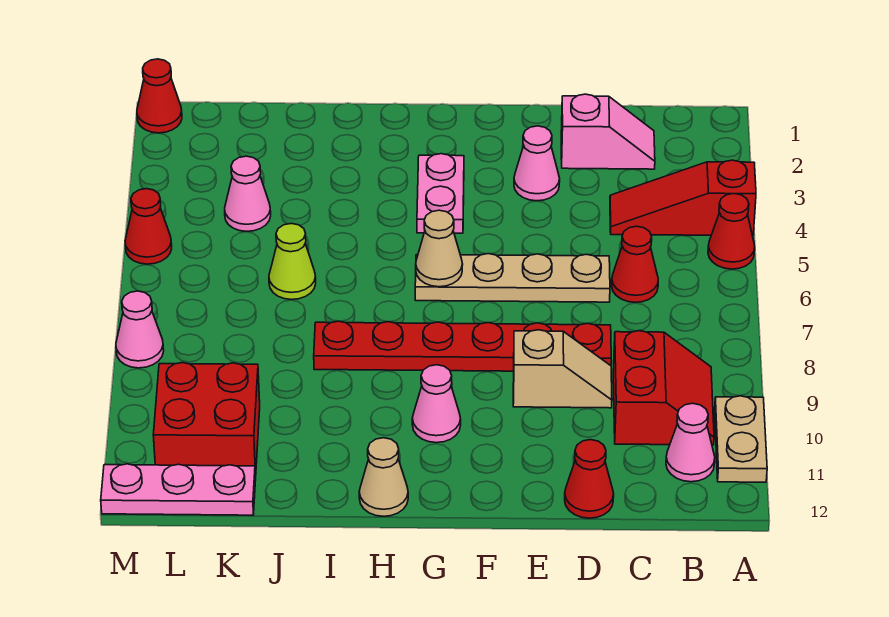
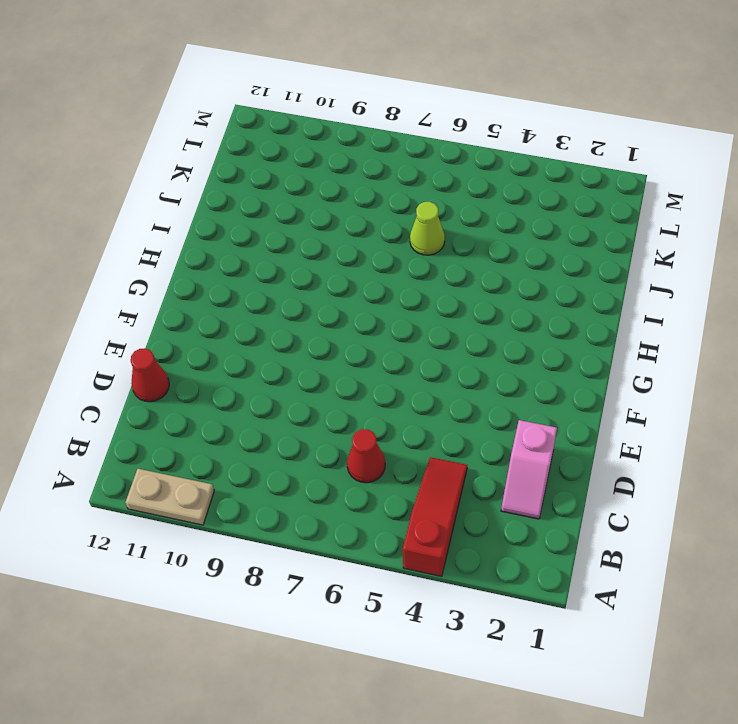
none -> red cone A5 level 1
none -> red slope B9:C10 level 1 top C
none -> pink cone B11 level 1

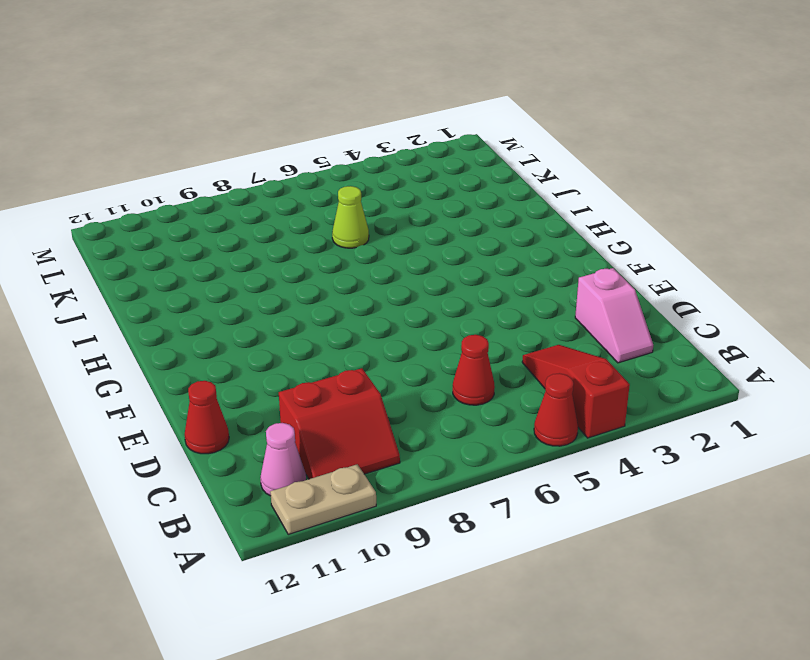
none -> tan plate D6:G6 level 1
none -> red plate D8:I8 level 1
none -> tan slope D9:E9 level 1 top E

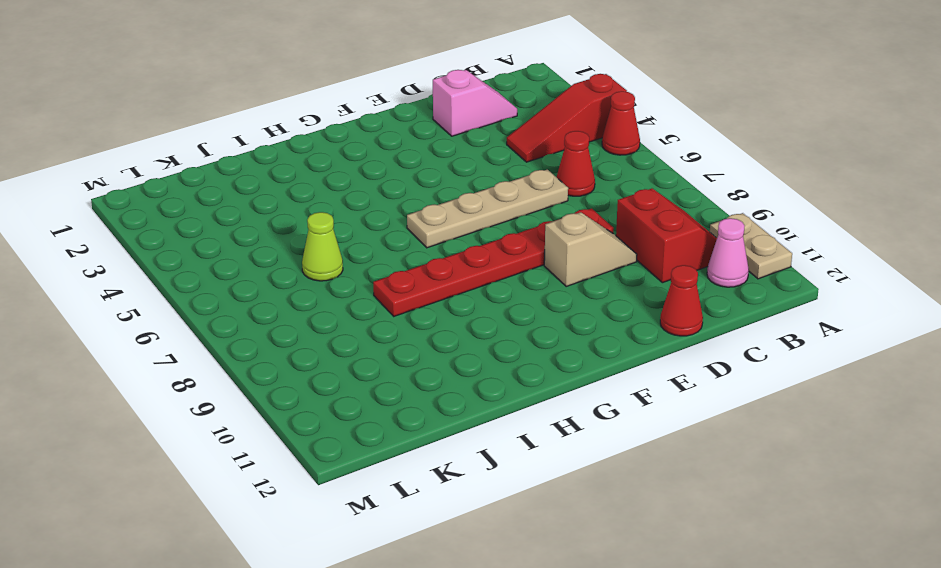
none -> pink cone E3 level 1
none -> pink plate G3:G4 level 1
none -> pink cone G10 level 1

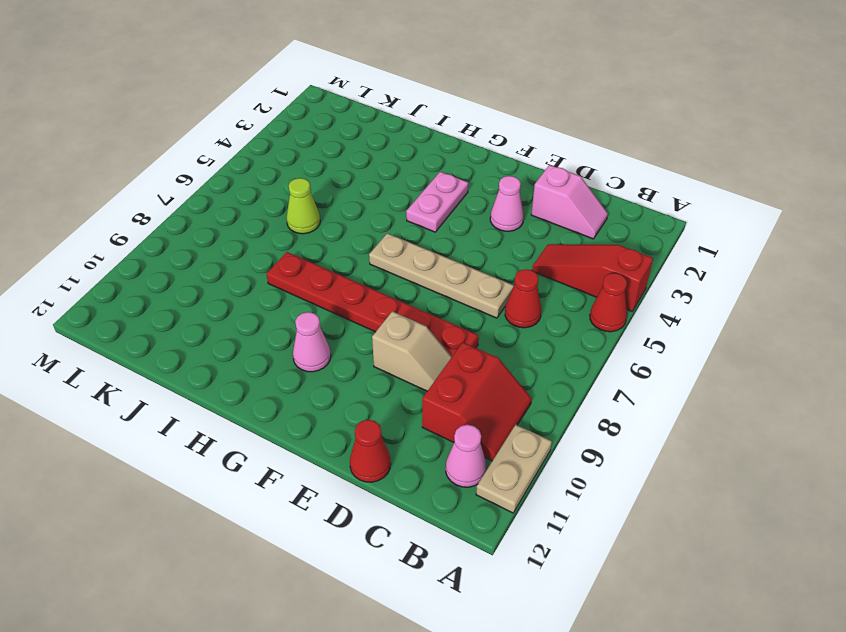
none -> tan cone H12 level 1
none -> pink cone K4 level 1
none -> red brick K10:L11 level 1

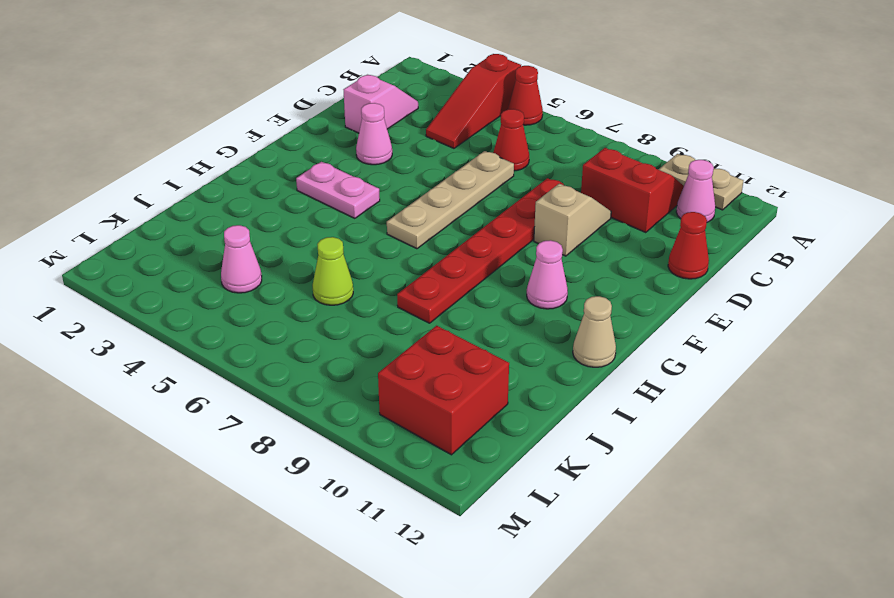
none -> pink plate K12:M12 level 1
none -> red cone M1 level 1
none -> red cone M5 level 1

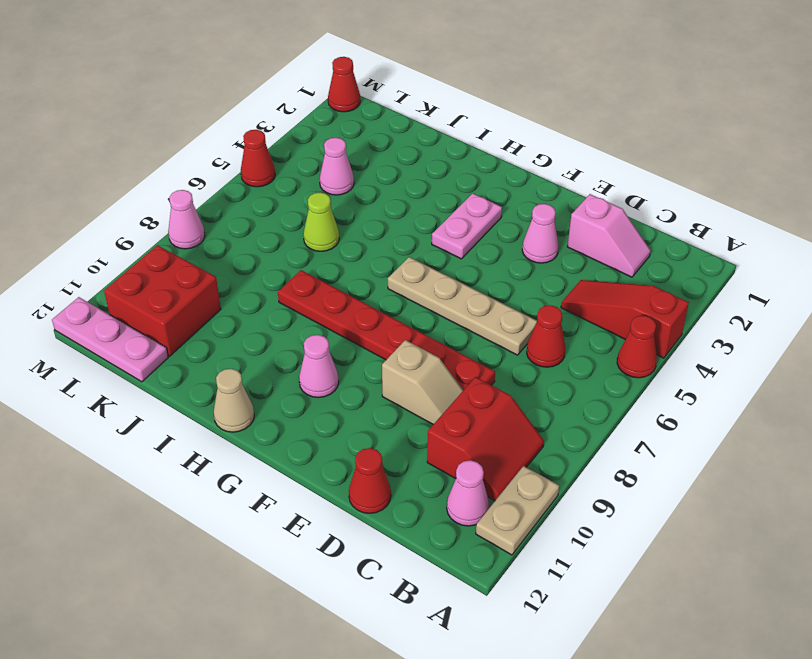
none -> tan cone G6 level 2

